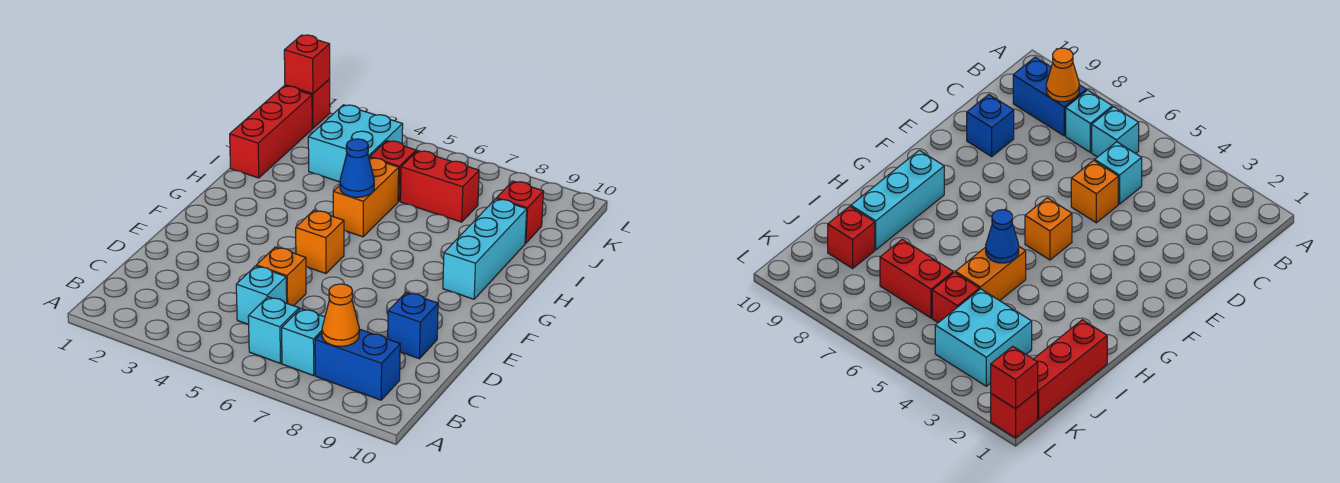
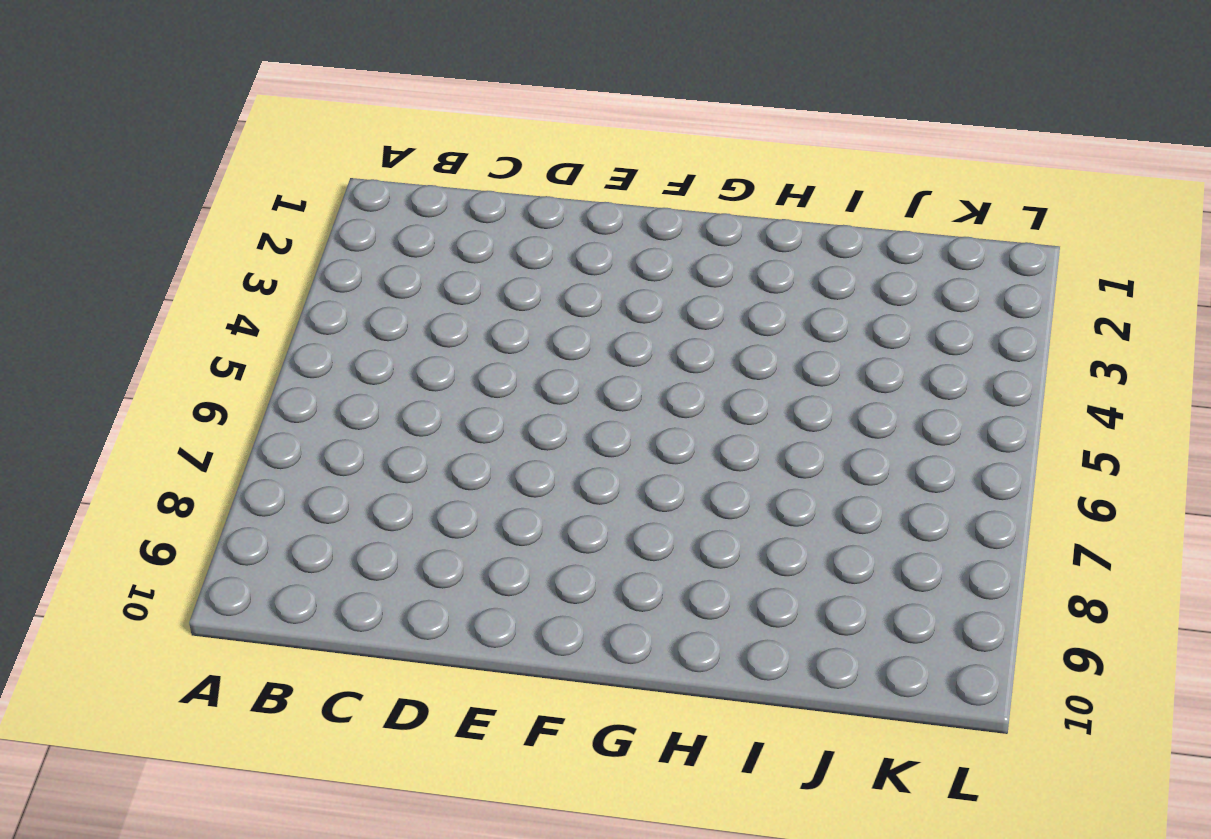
none -> cyan brick B6 level 1
none -> cyan brick B7 level 1
none -> blue brick B8:B9 level 1

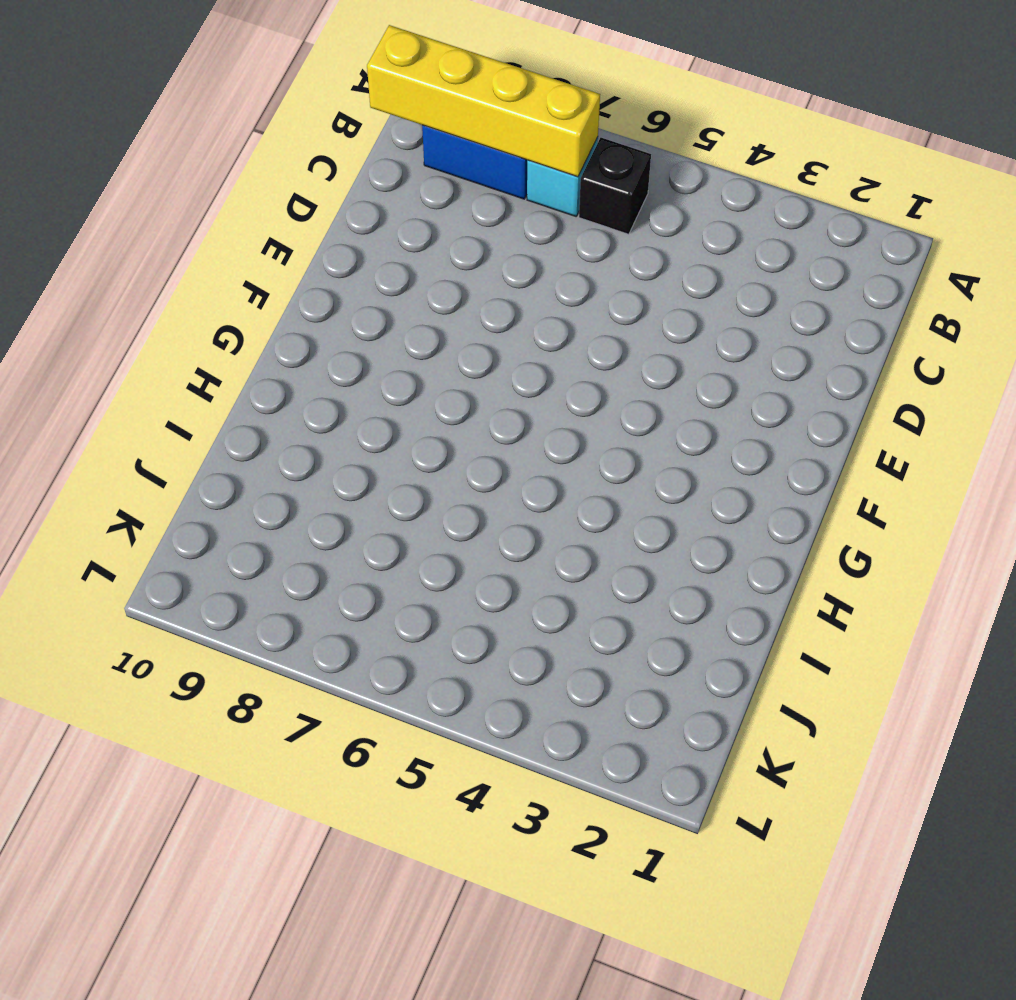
black brick B6 level 1 -> cyan brick B6 level 1
yellow brick B7:B10 level 2 -> orange cone B8 level 2
none -> cyan brick C5 level 1
none -> orange brick D5 level 1
none -> blue brick D9 level 1

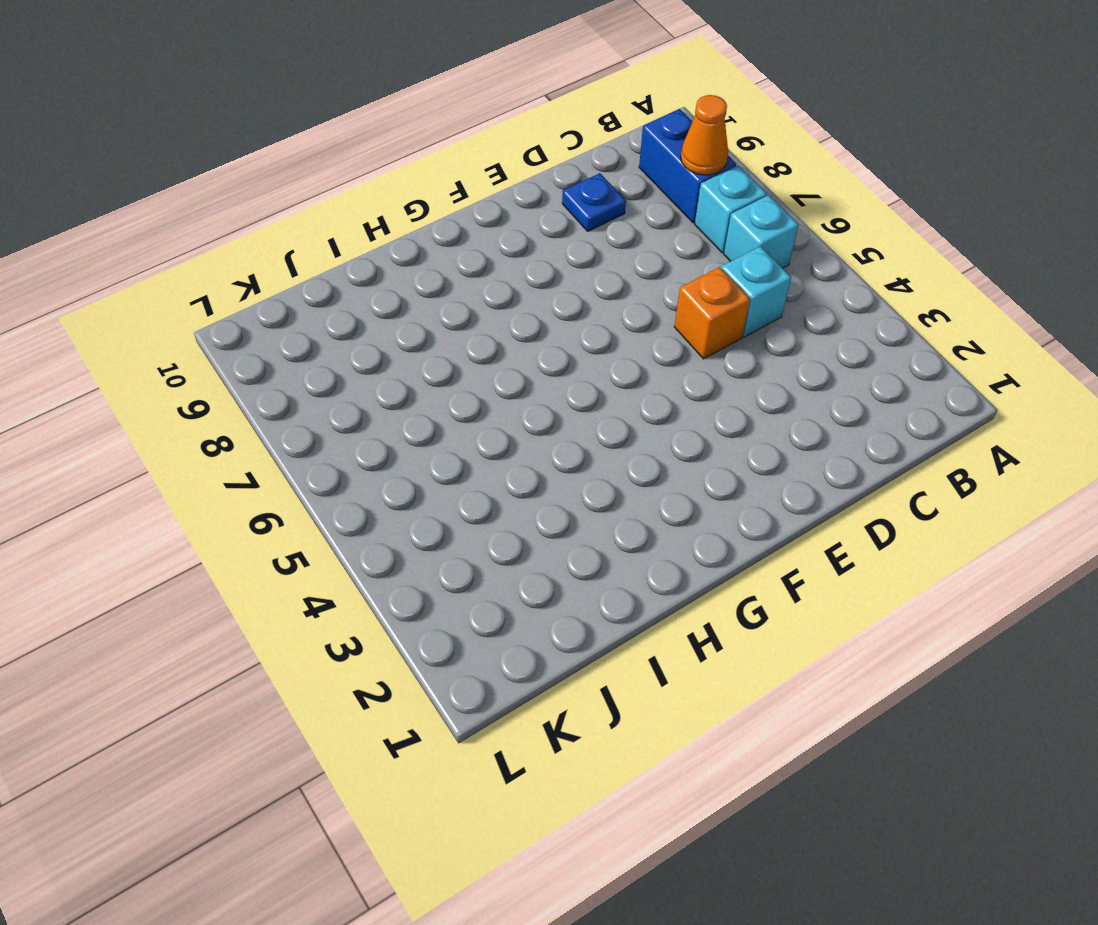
blue plate D9 level 1 -> blue brick D9 level 1
none -> orange brick F5 level 1
none -> cyan brick G9:I9 level 1
none -> orange brick H5:I5 level 1

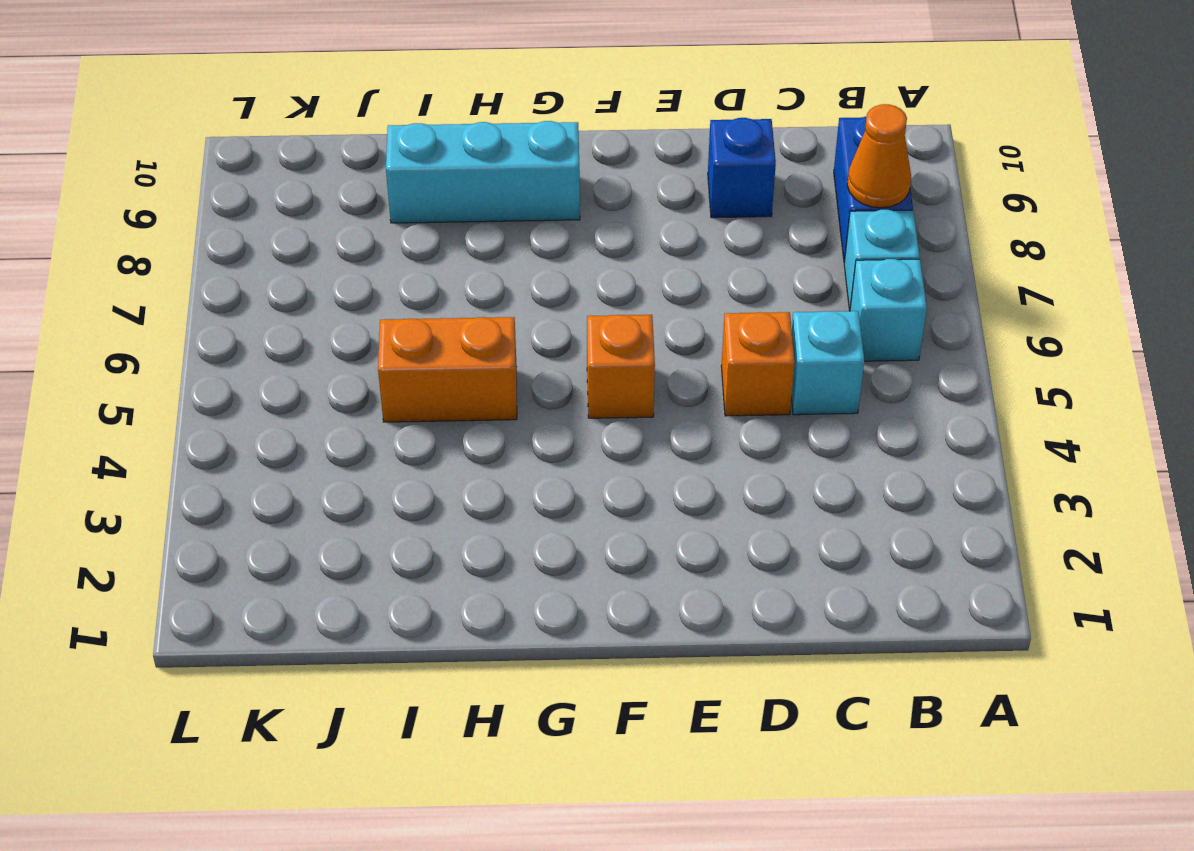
none -> red brick I1:K1 level 1
none -> cyan brick J3:K4 level 1
none -> red brick J5 level 1

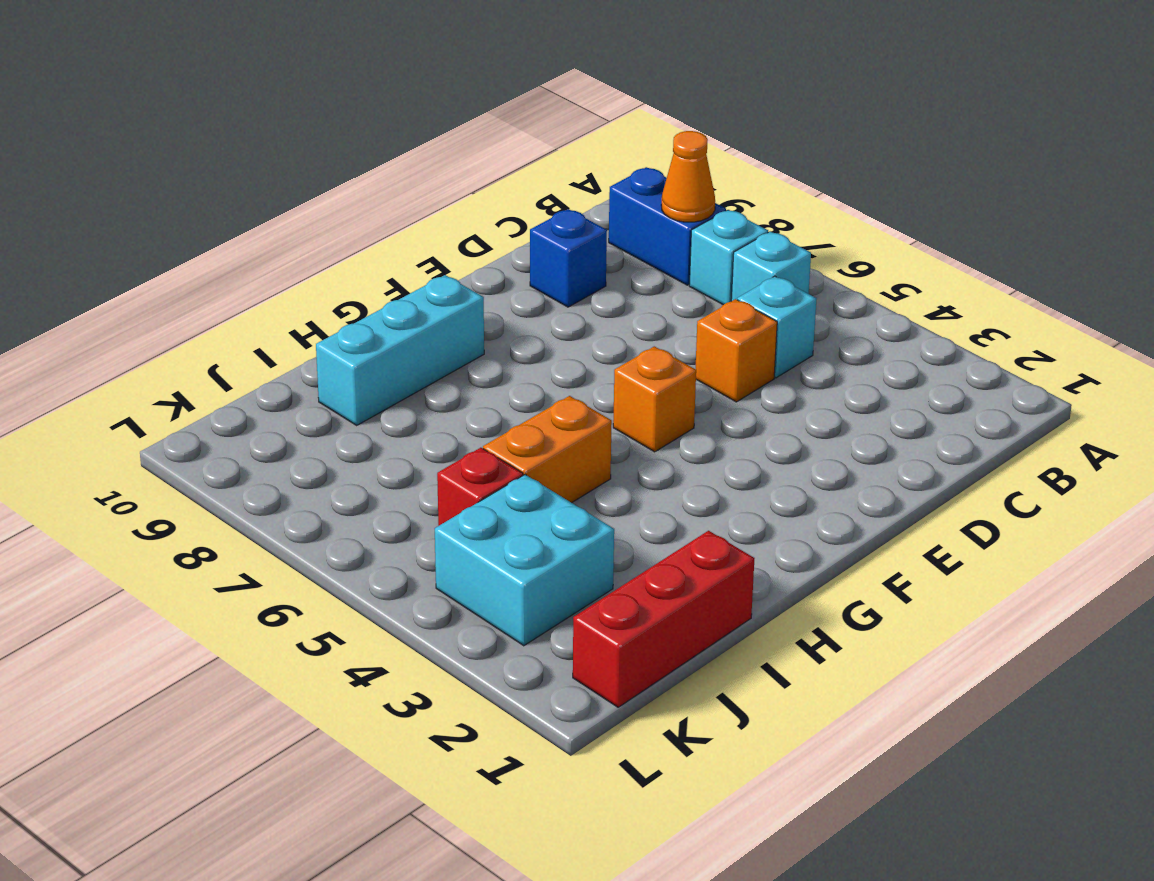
none -> red brick J6:J7 level 1
none -> red brick J9 level 1
none -> red brick L1 level 1

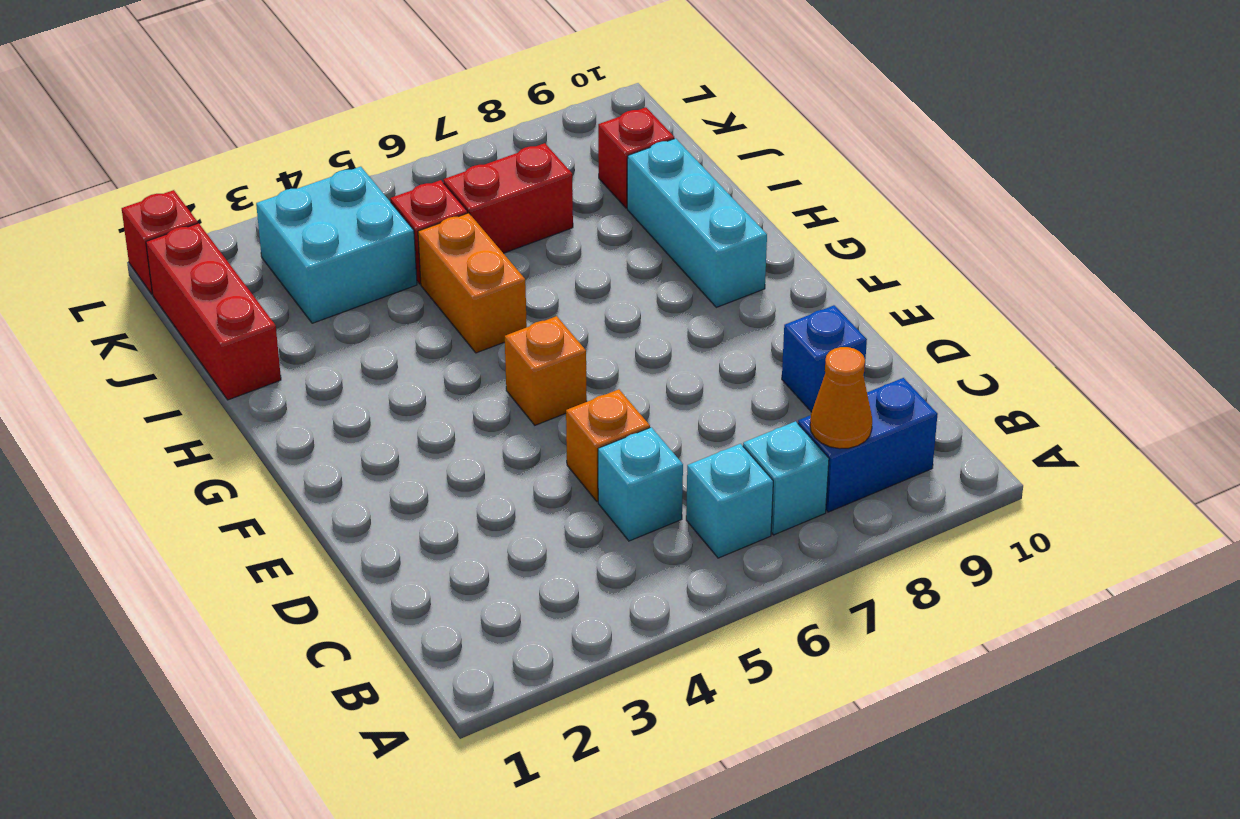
none -> blue cone H5 level 2
none -> red brick L1 level 2

